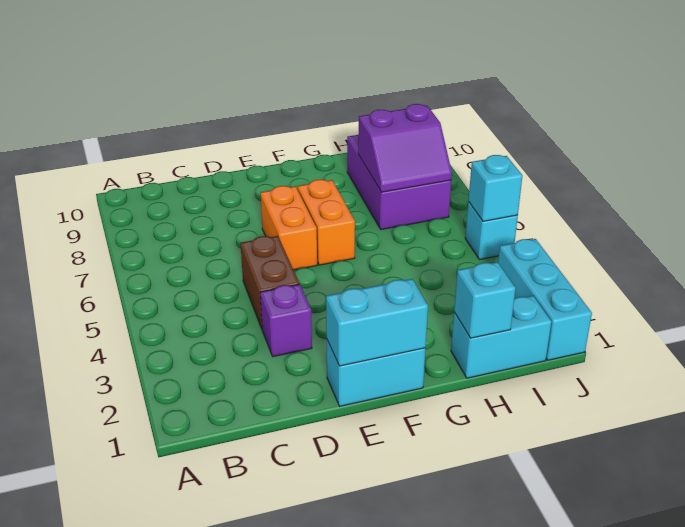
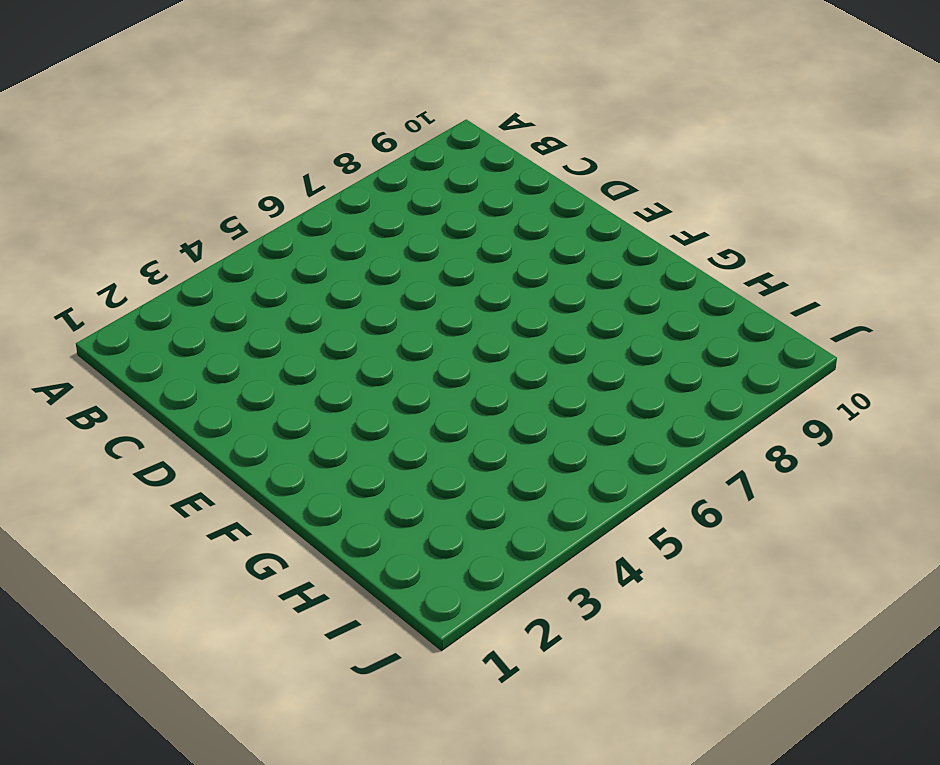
none -> purple brick D3 level 1
none -> brown brick D4:D5 level 1
none -> cyan brick E1:F1 level 1

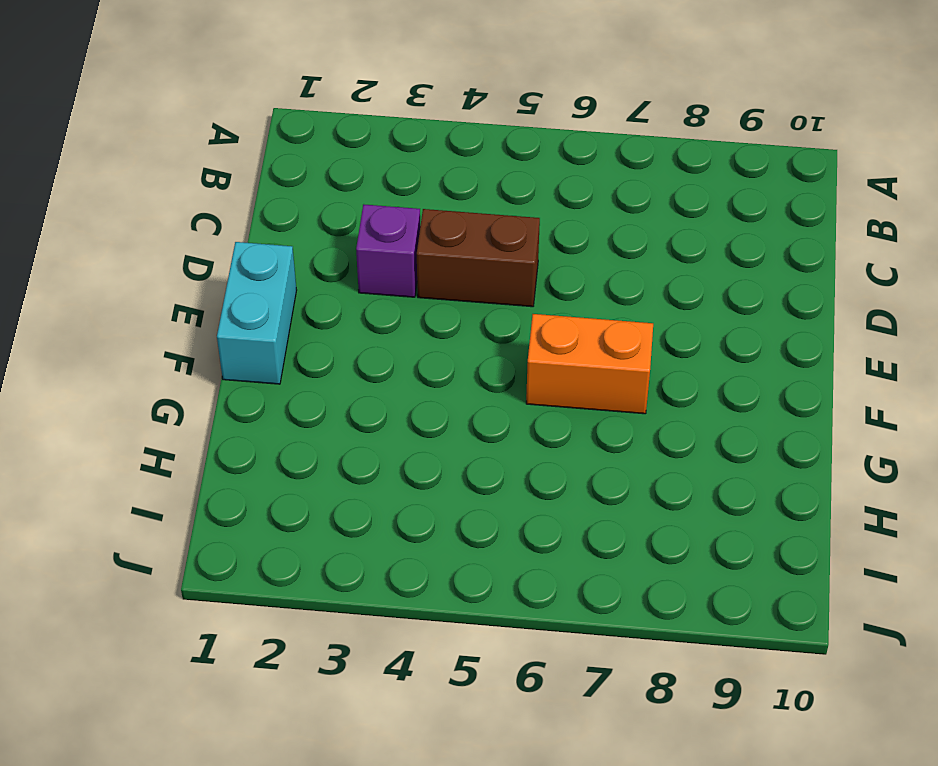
none -> orange brick E6:E7 level 1
none -> cyan brick H1:I1 level 1
none -> purple brick H7:I9 level 1

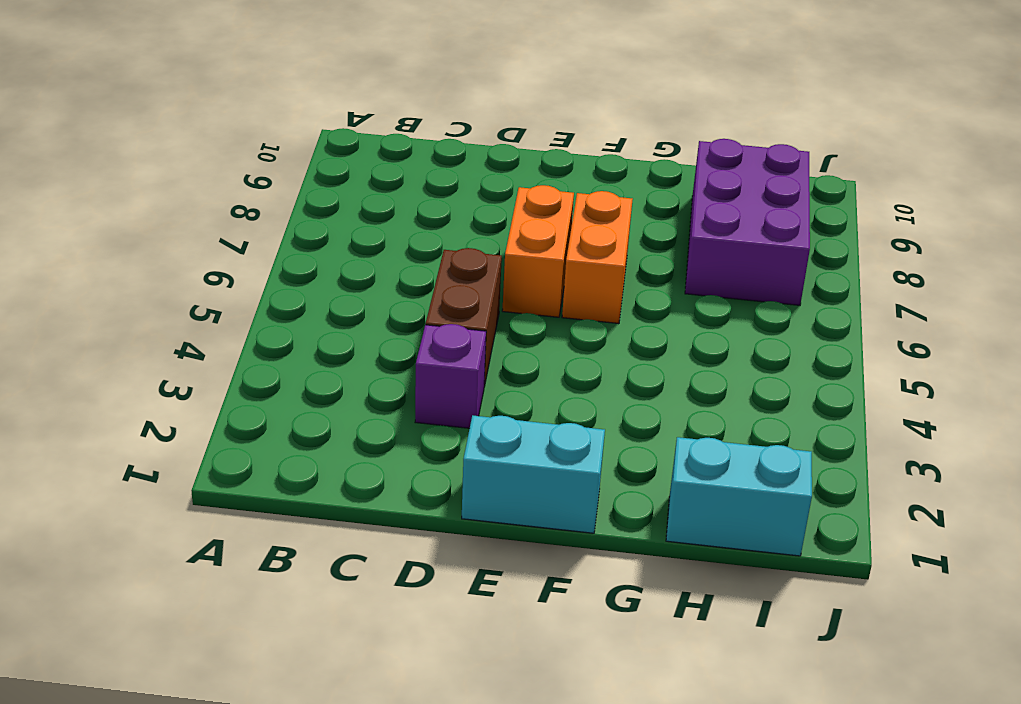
none -> cyan brick J1:J3 level 1
none -> cyan brick J5 level 1
none -> cyan brick E1:F1 level 2

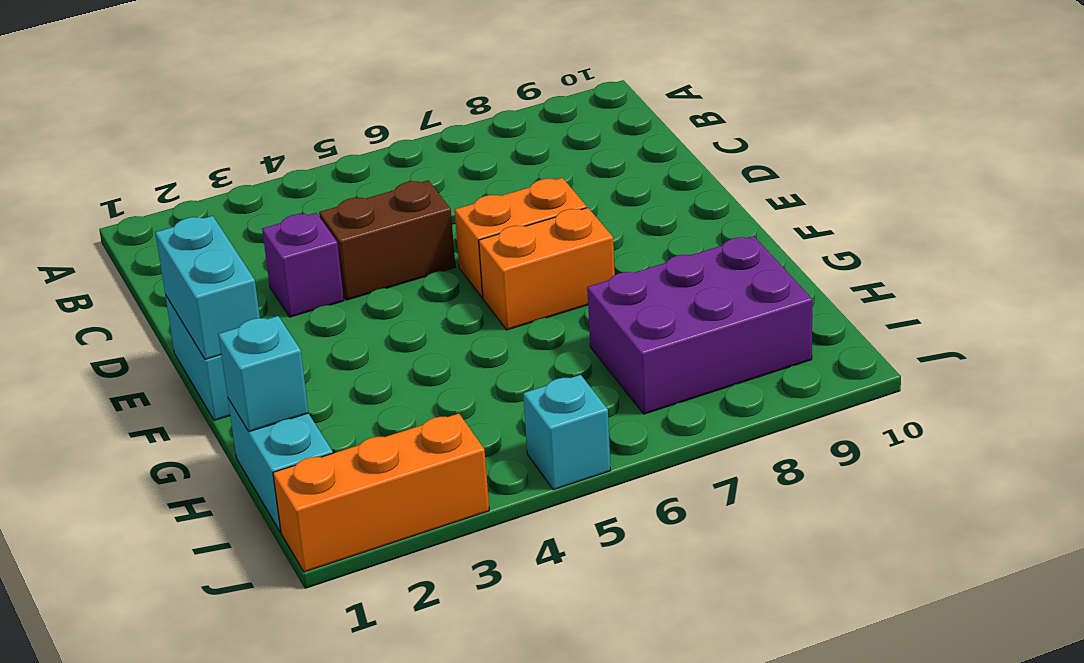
orange brick J1:J3 level 1 -> cyan brick J1:J3 level 1
none -> purple slope H7:I8 level 2 top 8
none -> cyan brick J5 level 2

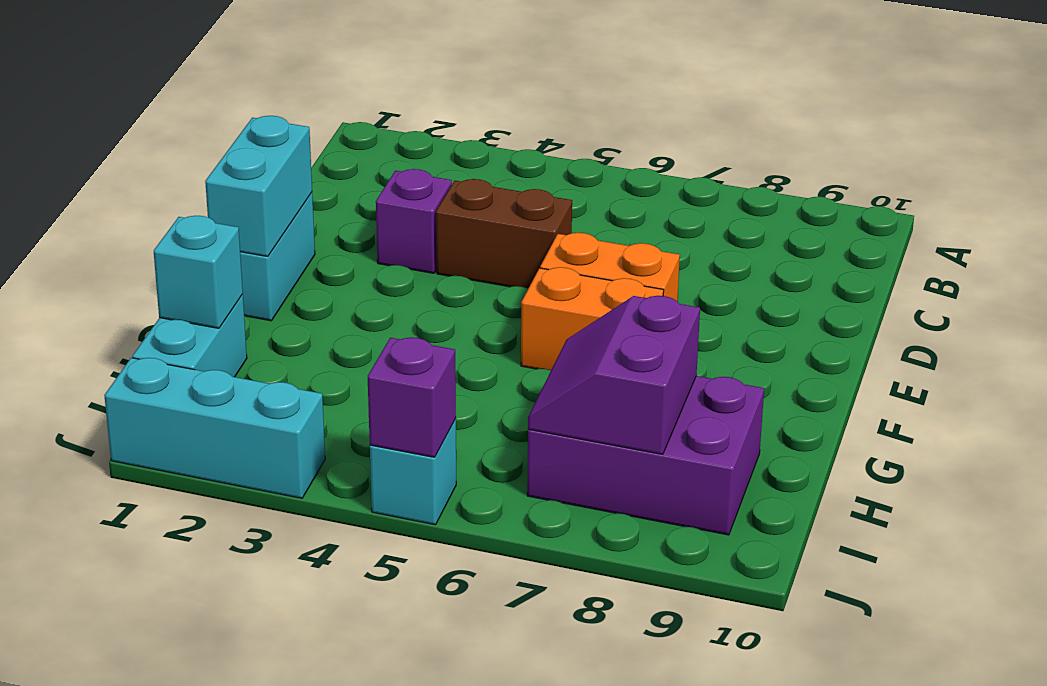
purple brick J5 level 2 -> cyan brick J5 level 2

